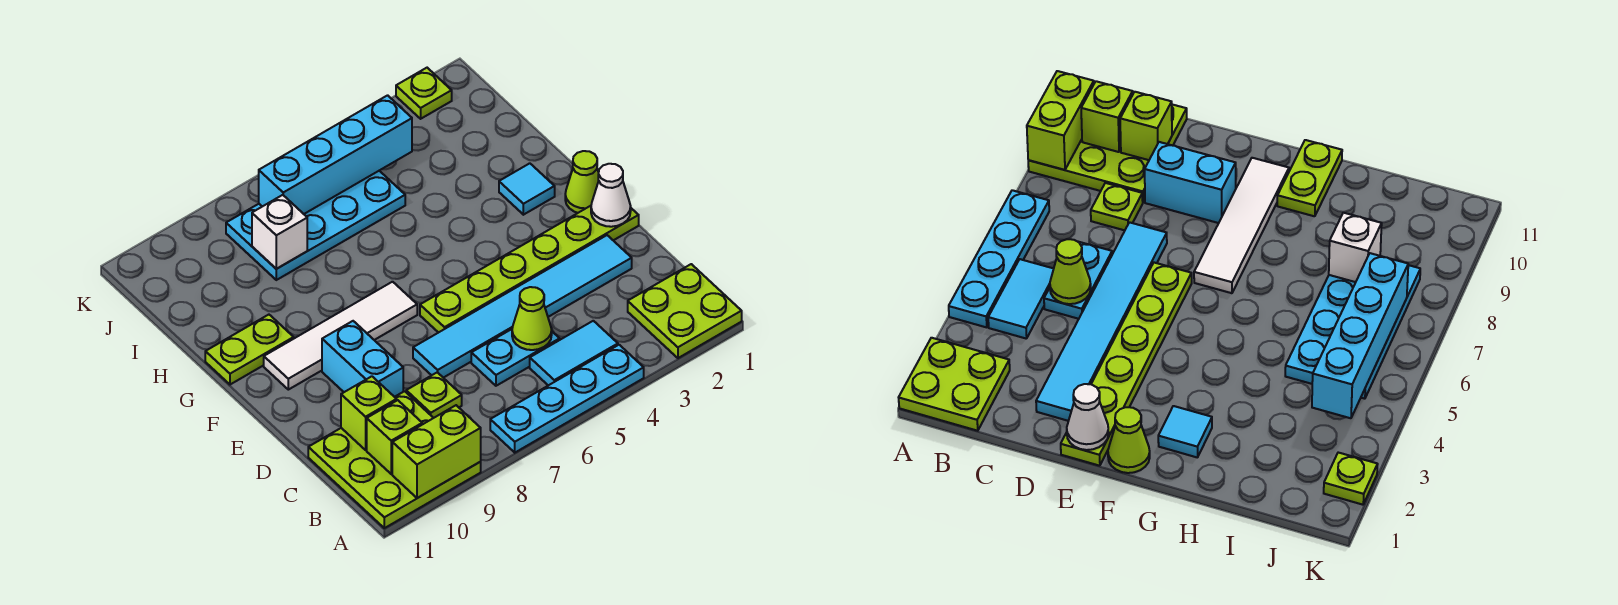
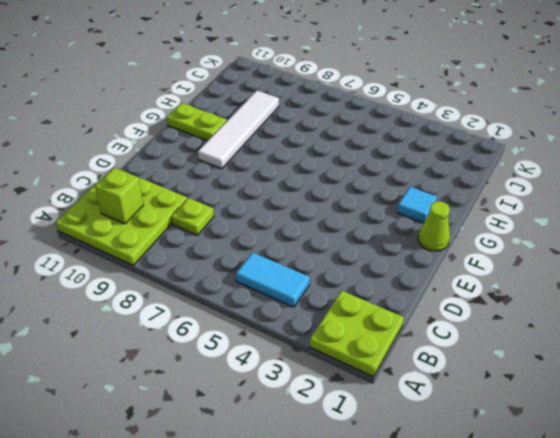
white tile F9:I9 level 1 -> white tile F7:F10 level 1
none -> cyan plate A4:A7 level 1
none -> cyan plate C5:C6 level 1
none -> cyan tile D2:D7 level 1

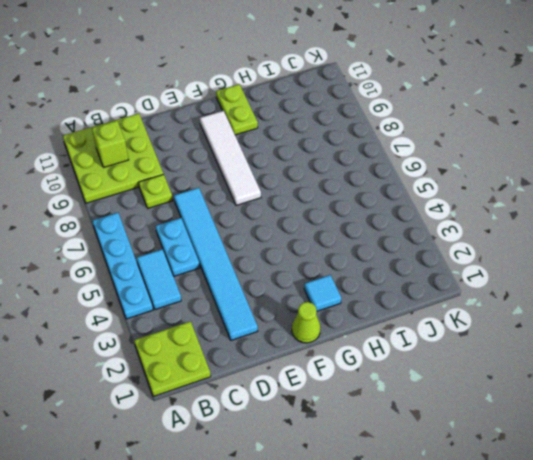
none -> cyan brick D9:E9 level 1
none -> lime plate E1:E6 level 1
none -> cyan plate I5:J8 level 1

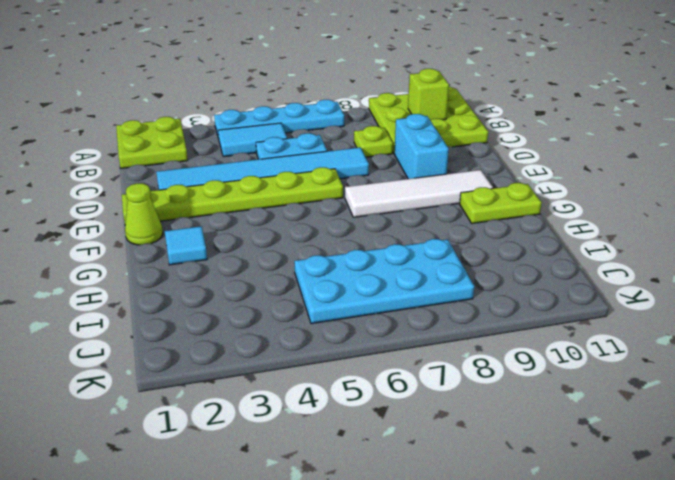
none -> lime plate K2 level 1
none -> lime brick A9:A10 level 2
none -> lime cone C5 level 2

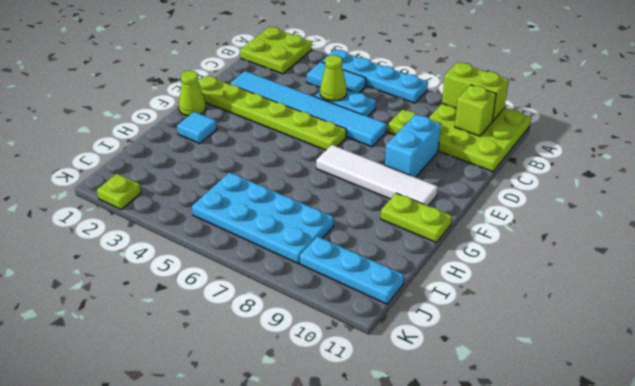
cyan plate J9:J11 level 1 -> none
none -> lime brick C10 level 2
none -> white cone E1 level 2
none -> white brick I8 level 2

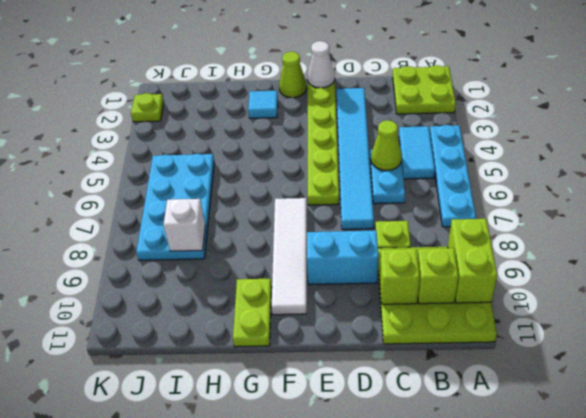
none -> cyan brick J4:J7 level 2

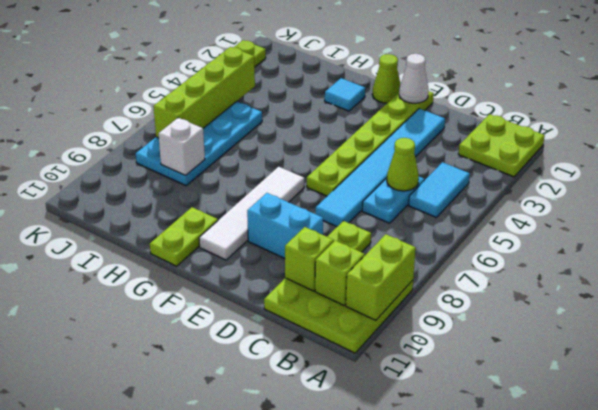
lime brick J4:J7 level 2 -> cyan brick J4:J7 level 2
none -> cyan plate A4:A7 level 1

